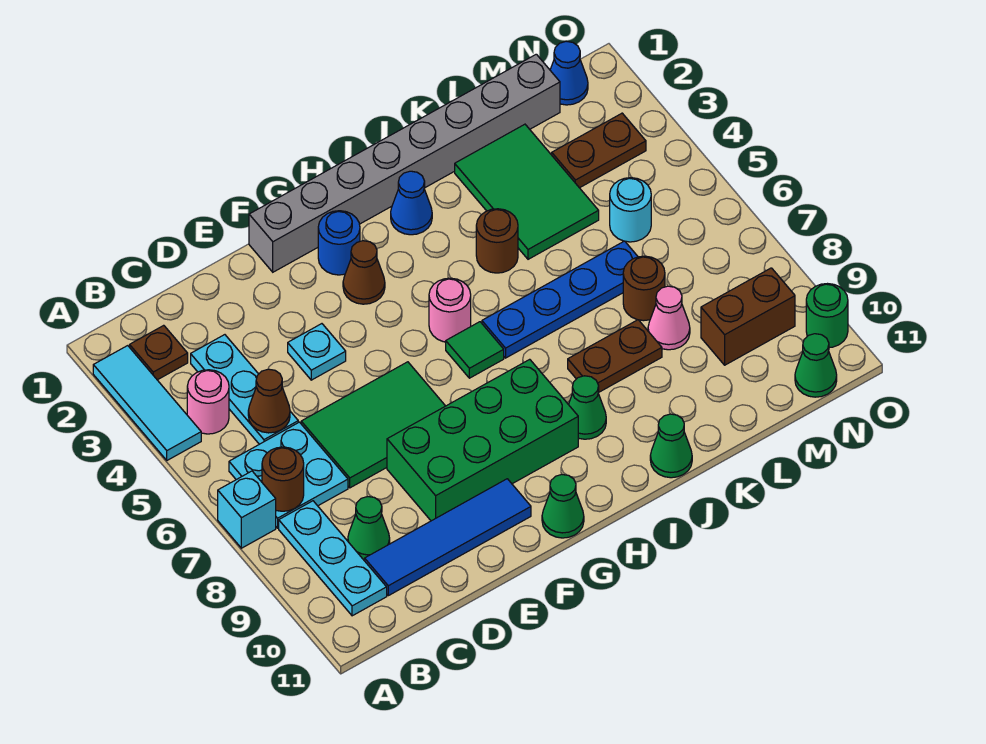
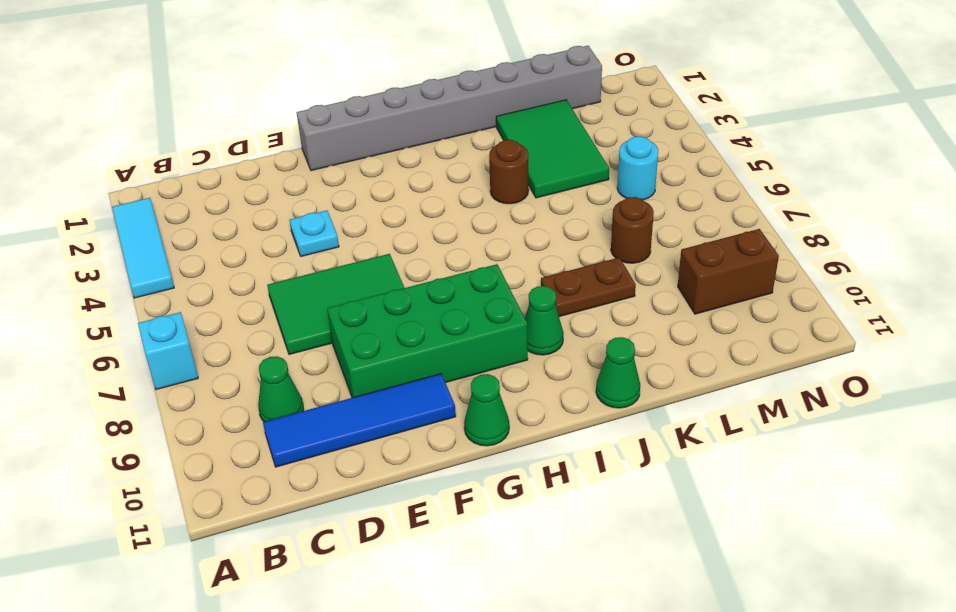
none -> brown plate B2 level 1
none -> pink round brick B4 level 1
none -> cyan plate B6:C7 level 1
none -> cyan plate B8:B10 level 1

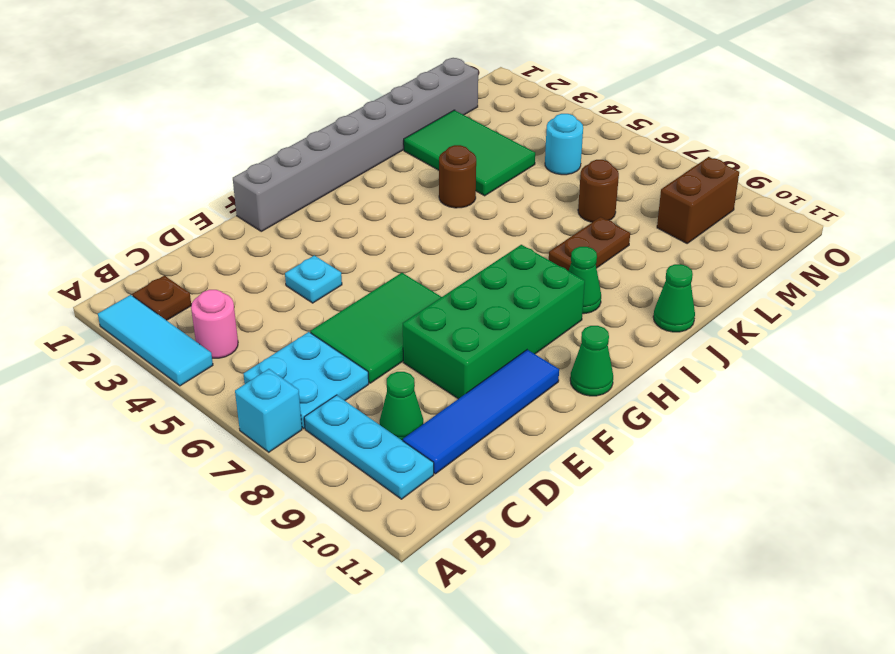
none -> cyan plate C3:C5 level 1
none -> blue round brick G2 level 1
none -> brown cone G3 level 1
none -> pink round brick H5 level 1

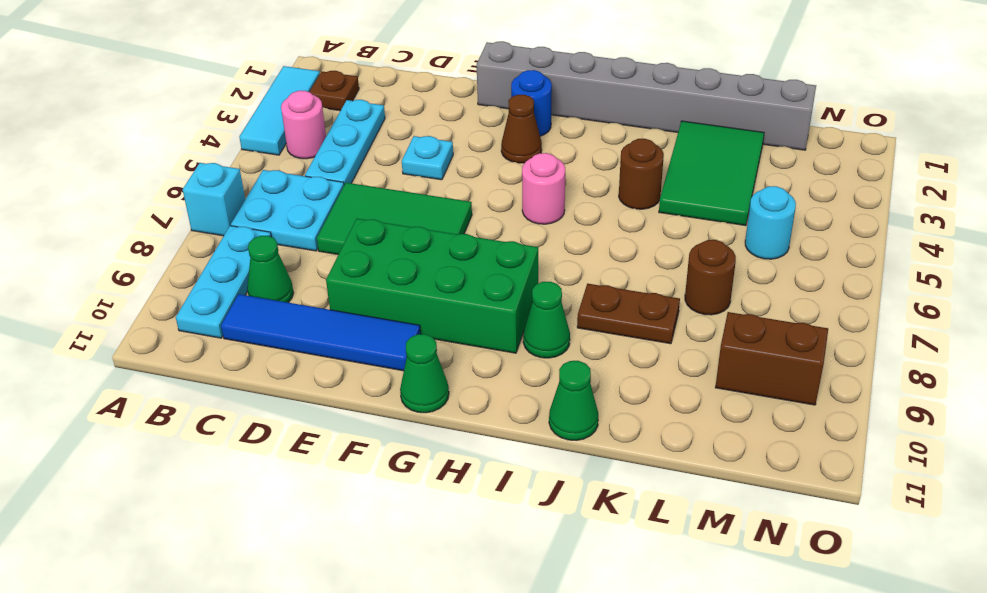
none -> green tile H6 level 1
none -> blue cone I2 level 1
none -> blue plate I6:L6 level 1
none -> pink cone L8 level 1

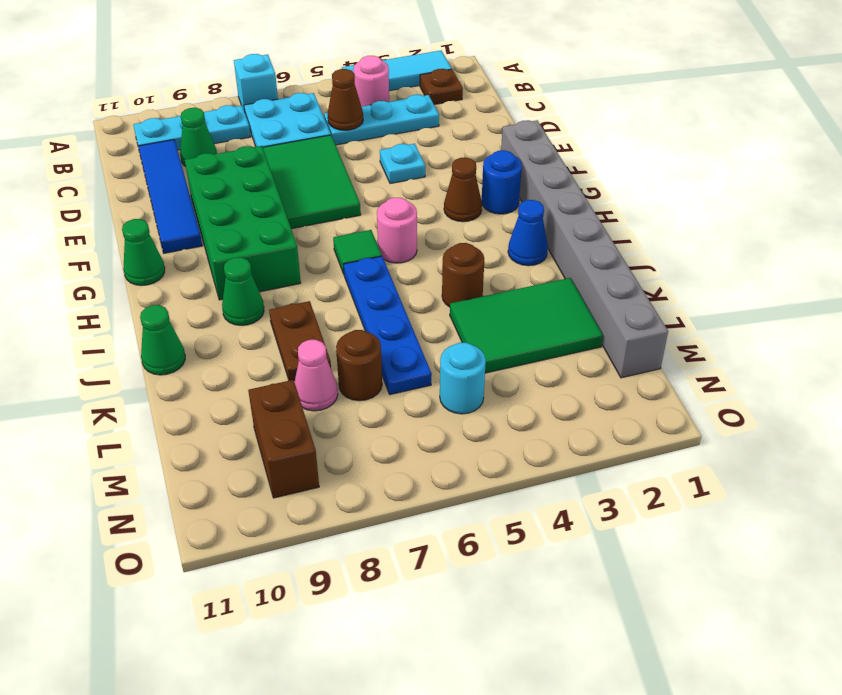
none -> brown plate M3:N3 level 1
none -> blue cone N1 level 1
none -> green cone N11 level 1
none -> green round brick O10 level 1

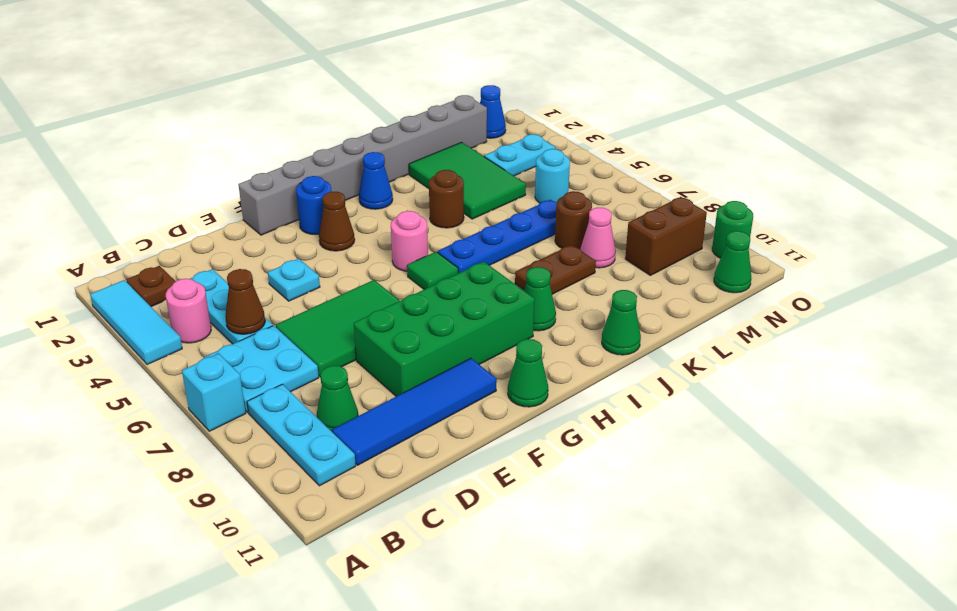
cyan plate M3:N3 level 1 -> brown plate M3:N3 level 1
none -> brown round brick B7 level 2

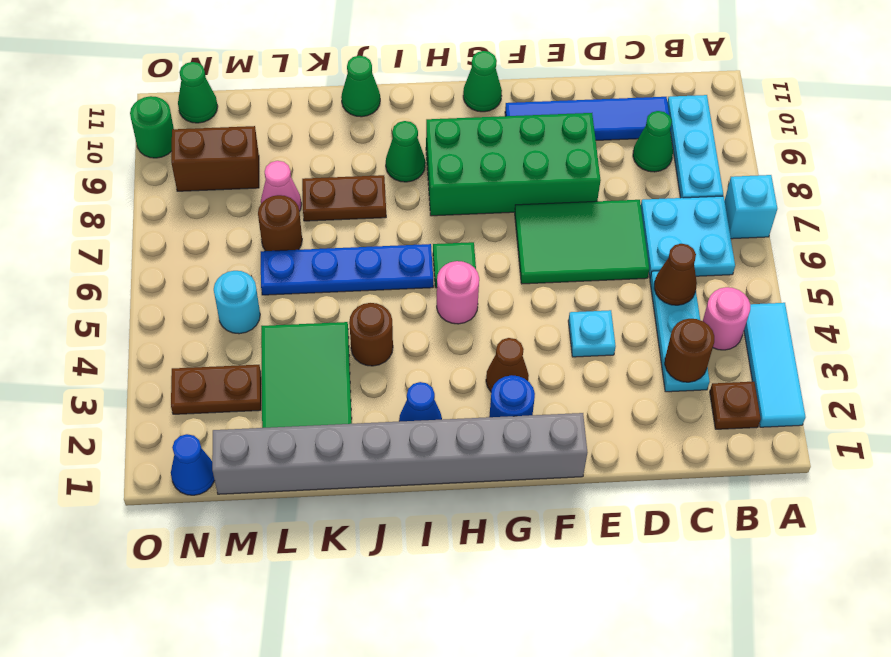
brown round brick C3 level 2 -> brown round brick B7 level 2

